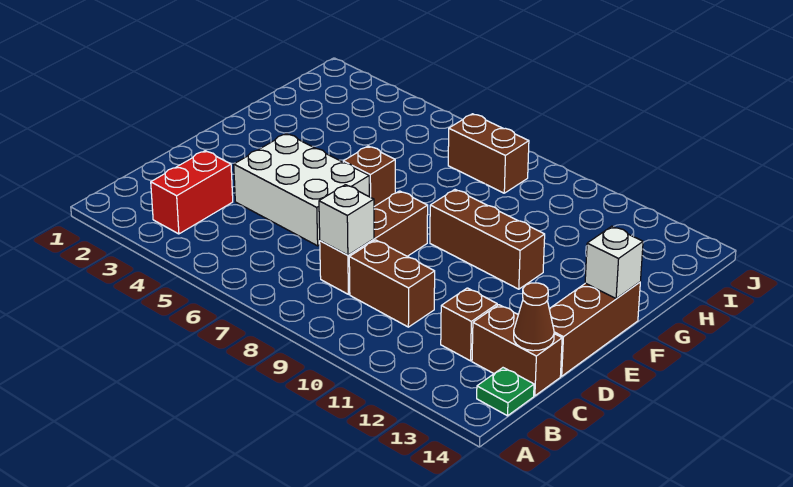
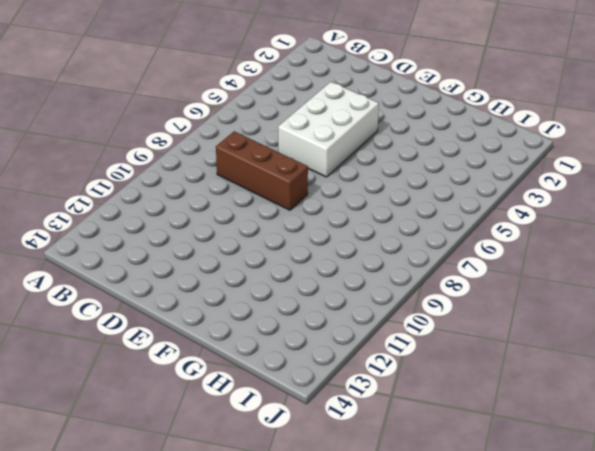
none -> red brick B3:C3 level 1
none -> green plate B14 level 1
none -> brown brick C9:C10 level 1

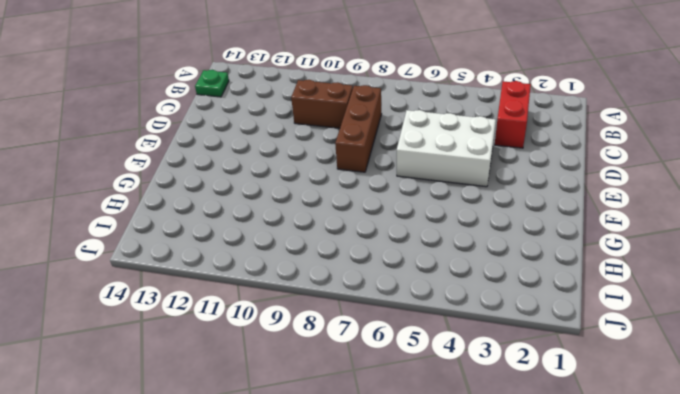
none -> brown brick C12 level 1
none -> brown brick C13:C14 level 1
none -> brown brick D14:F14 level 1

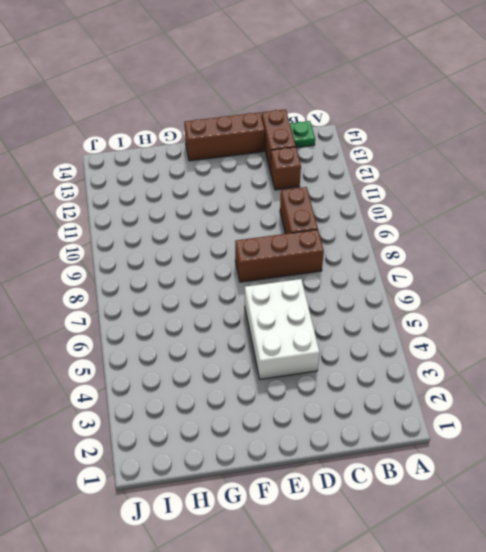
none -> red brick B3:C3 level 1
none -> brown brick F6 level 1
none -> brown brick F9:F11 level 1

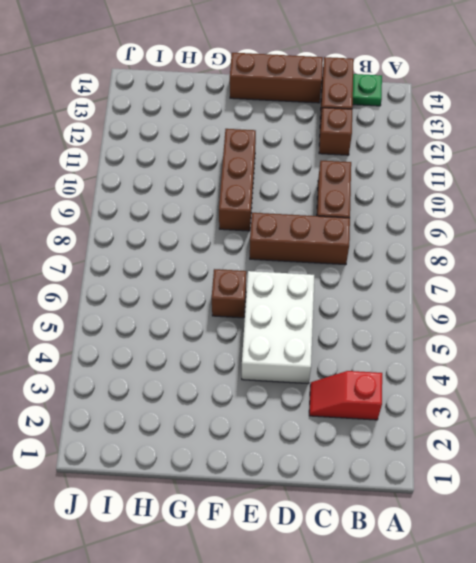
red slope B3:C3 level 1 top B -> red brick B3:C3 level 1
none -> brown brick I7:I8 level 1
none -> white brick C8 level 2
none -> brown cone C14 level 2

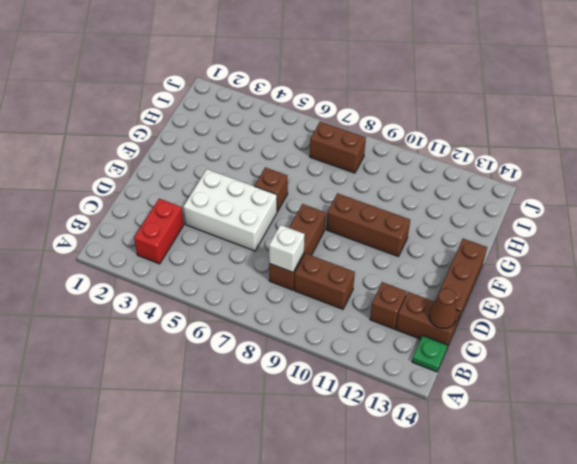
none -> white brick F14 level 2

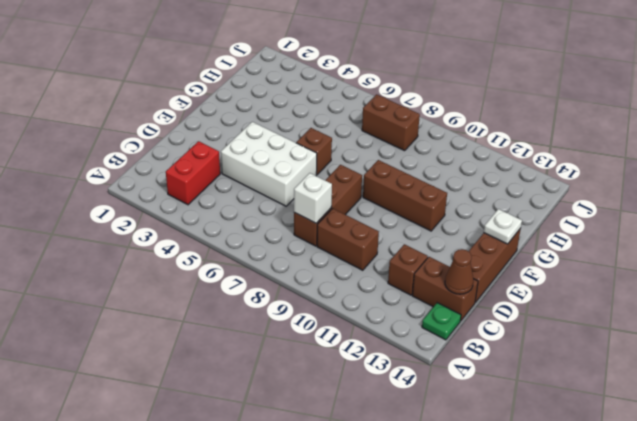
white plate F14 level 2 -> white brick F14 level 2

